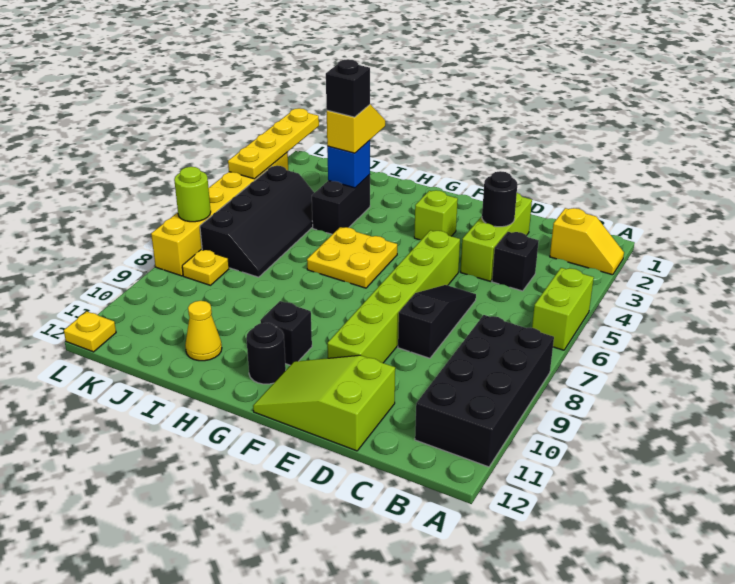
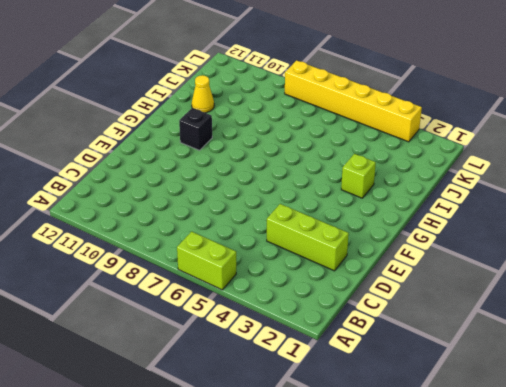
lime brick H3 level 1 -> lime brick F3 level 1
none -> yellow slope A2:B2 level 1 top B
none -> black brick A8:B11 level 1
none -> black brick C4 level 1

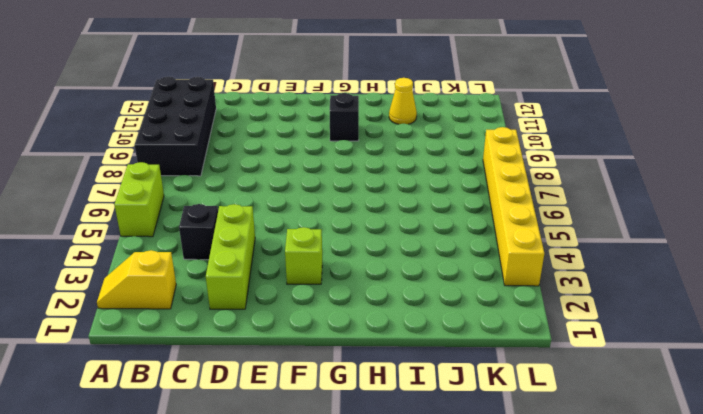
none -> black slope D6:D8 level 1 top 8
none -> lime slope D11:F12 level 1 top D
none -> lime brick E5:E10 level 1

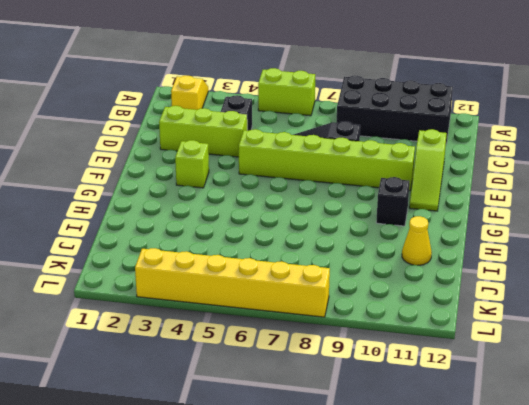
lime slope D11:F11 level 1 top D -> lime slope D11:F12 level 1 top D
none -> yellow plate G5:H6 level 1
none -> black round brick G11 level 1
none -> black brick I3:I4 level 1

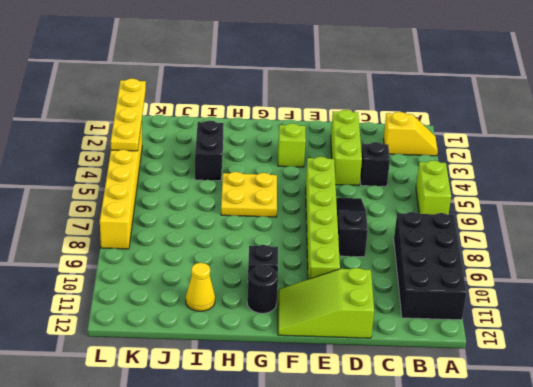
none -> black slope J4:K7 level 1 top K
none -> yellow plate K8 level 1
none -> yellow plate L12 level 1

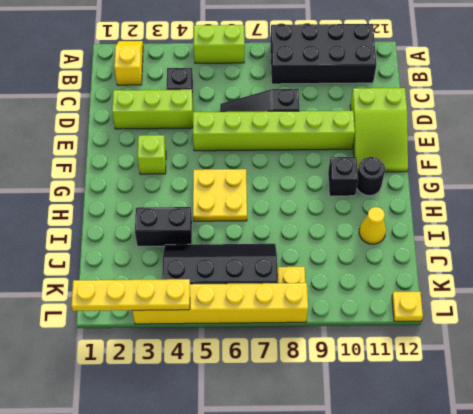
none -> black round brick D3 level 2
none -> blue brick I3 level 2
none -> lime round brick L7 level 2

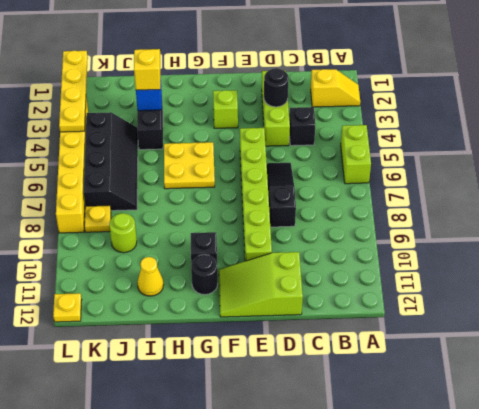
lime round brick J9 level 1 -> lime round brick L7 level 2
none -> black brick A8:B11 level 1
none -> black brick I3 level 4

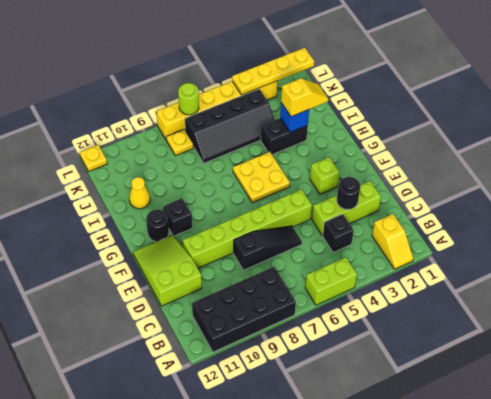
none -> black brick I3 level 4

